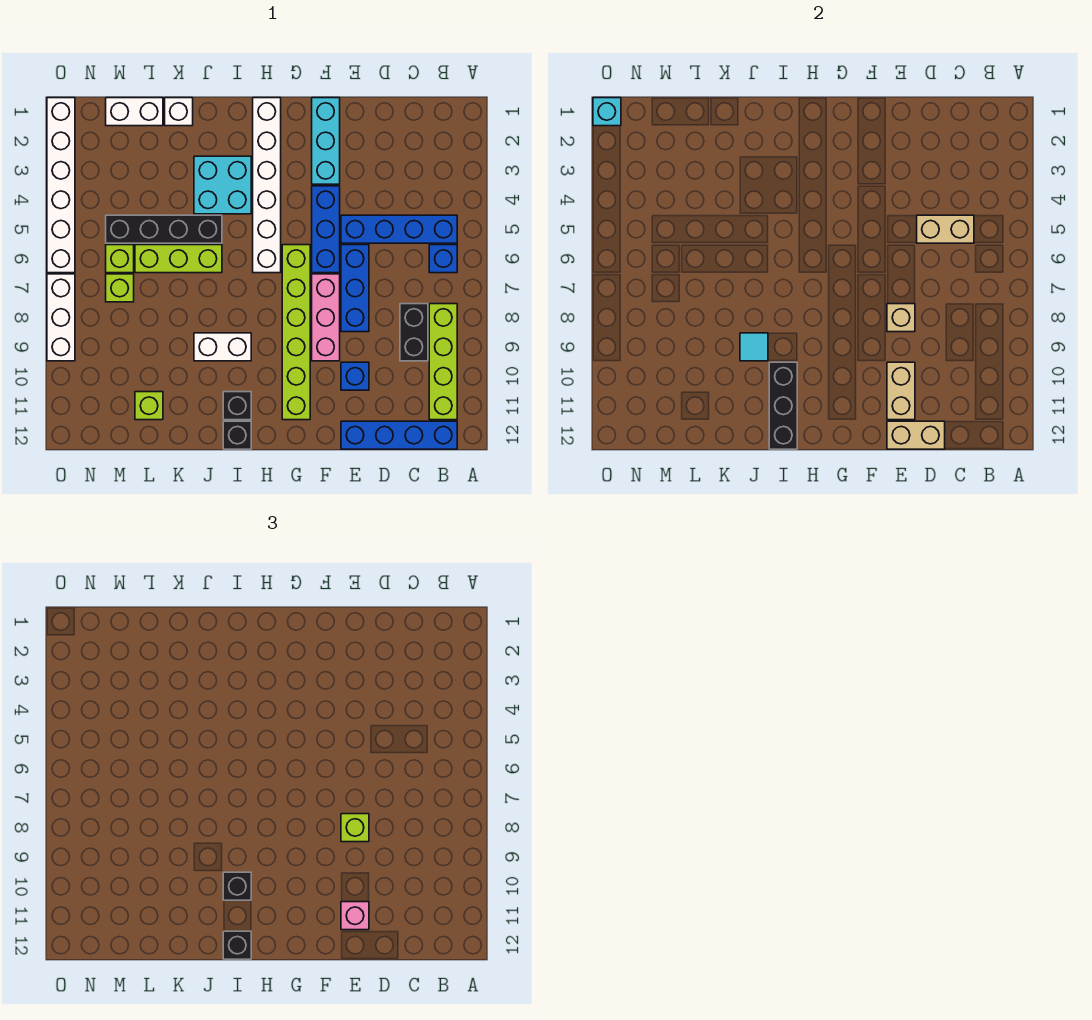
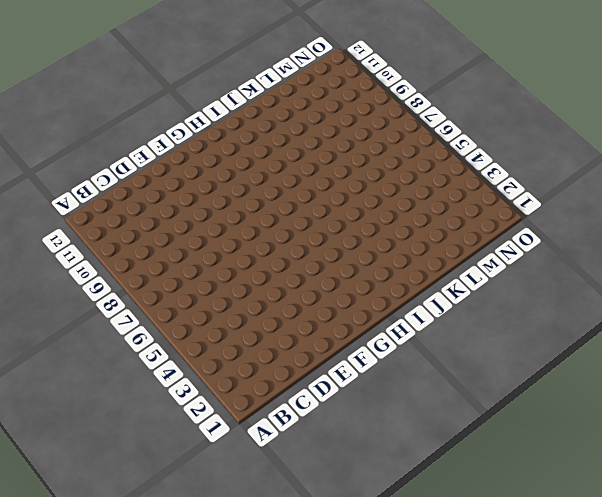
none -> blue brick B5:E5 level 1
none -> blue brick B6 level 1
none -> lime brick B8:B11 level 1
none -> blue brick B12:E12 level 1

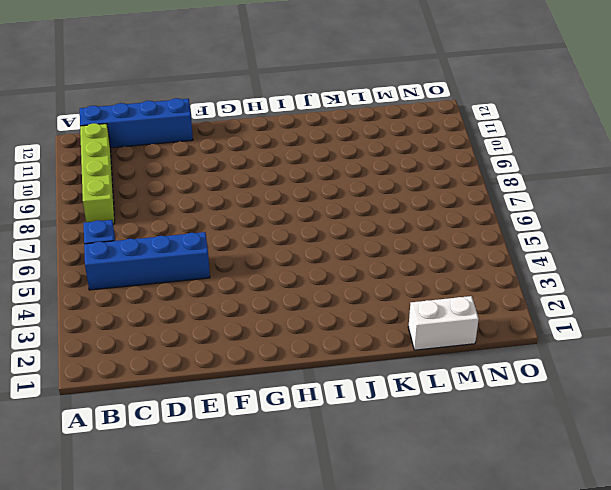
none -> black brick C8:C9 level 1
none -> blue brick E6:E8 level 1
none -> blue brick E10 level 1
none -> cyan brick F1:F3 level 1

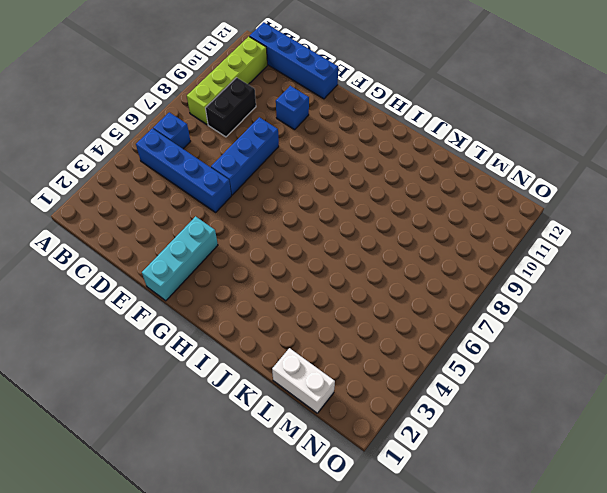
none -> blue brick F4:F6 level 1
none -> pink brick F7:F9 level 1
none -> lime brick G6:G11 level 1
none -> white brick H1:H6 level 1

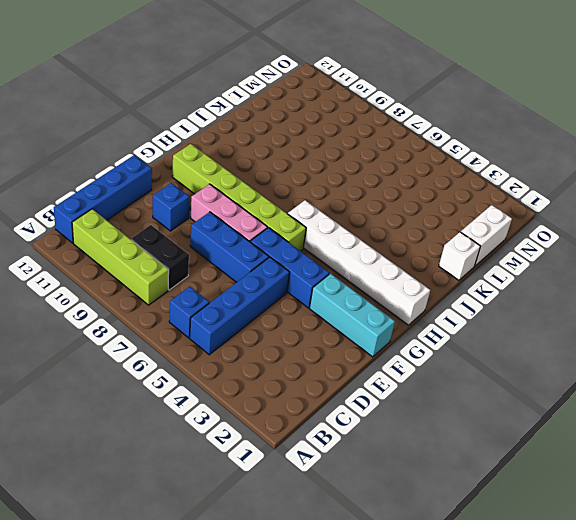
none -> cyan brick I3:J4 level 1
none -> white brick I9:J9 level 1
none -> black brick I11 level 1
none -> black brick I12 level 1

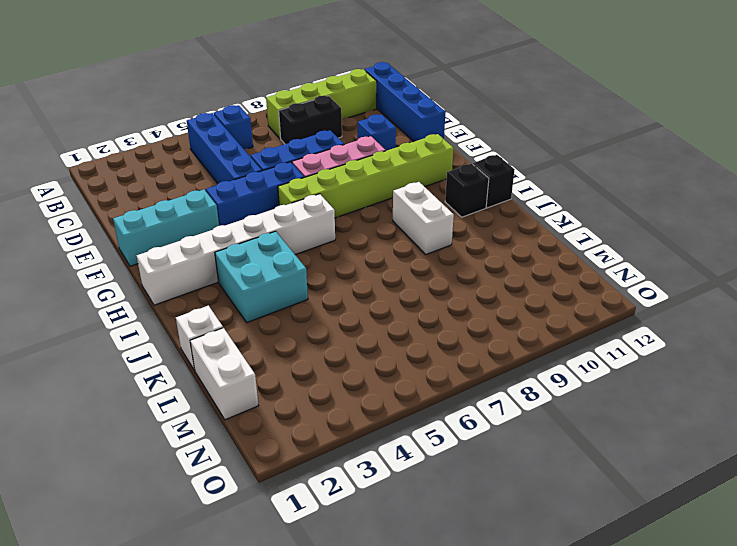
none -> black brick J5:M5 level 1
none -> lime brick J6:L6 level 1
none -> lime brick L11 level 1
none -> lime brick M6 level 1

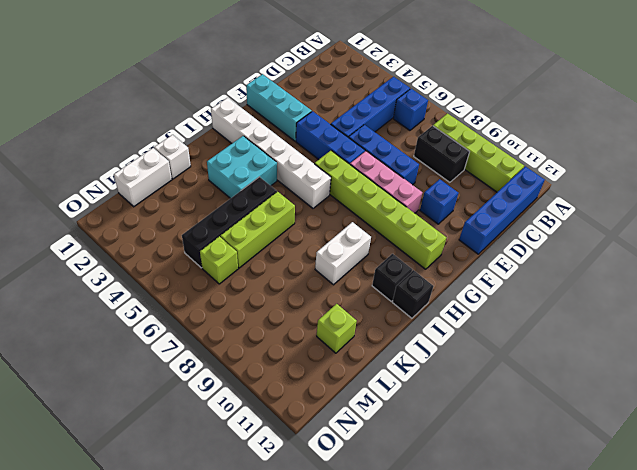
none -> lime brick M7 level 1
none -> white brick O1:O6 level 1
none -> white brick O7:O9 level 1
none -> tan brick C5:D5 level 2

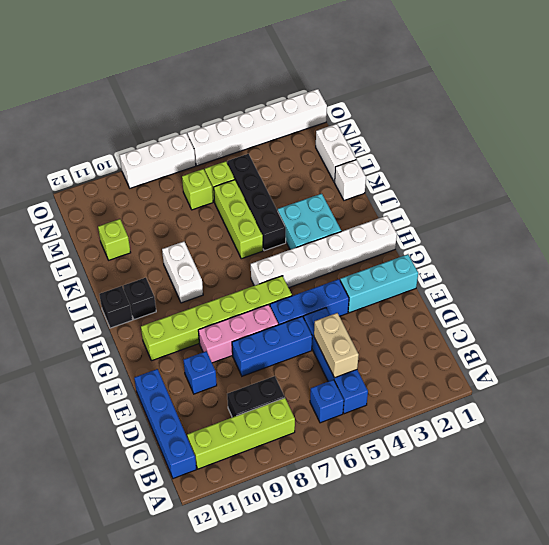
none -> tan brick D12:E12 level 2
none -> tan brick E8 level 2
none -> tan brick E10:E11 level 2
none -> black brick I10:I12 level 2

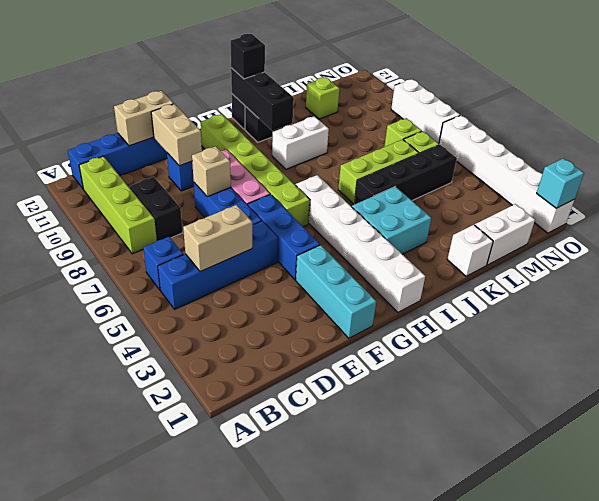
none -> cyan tile J9 level 2
none -> lime brick E8 level 3
none -> pink brick E11 level 3
none -> black brick I10 level 3

